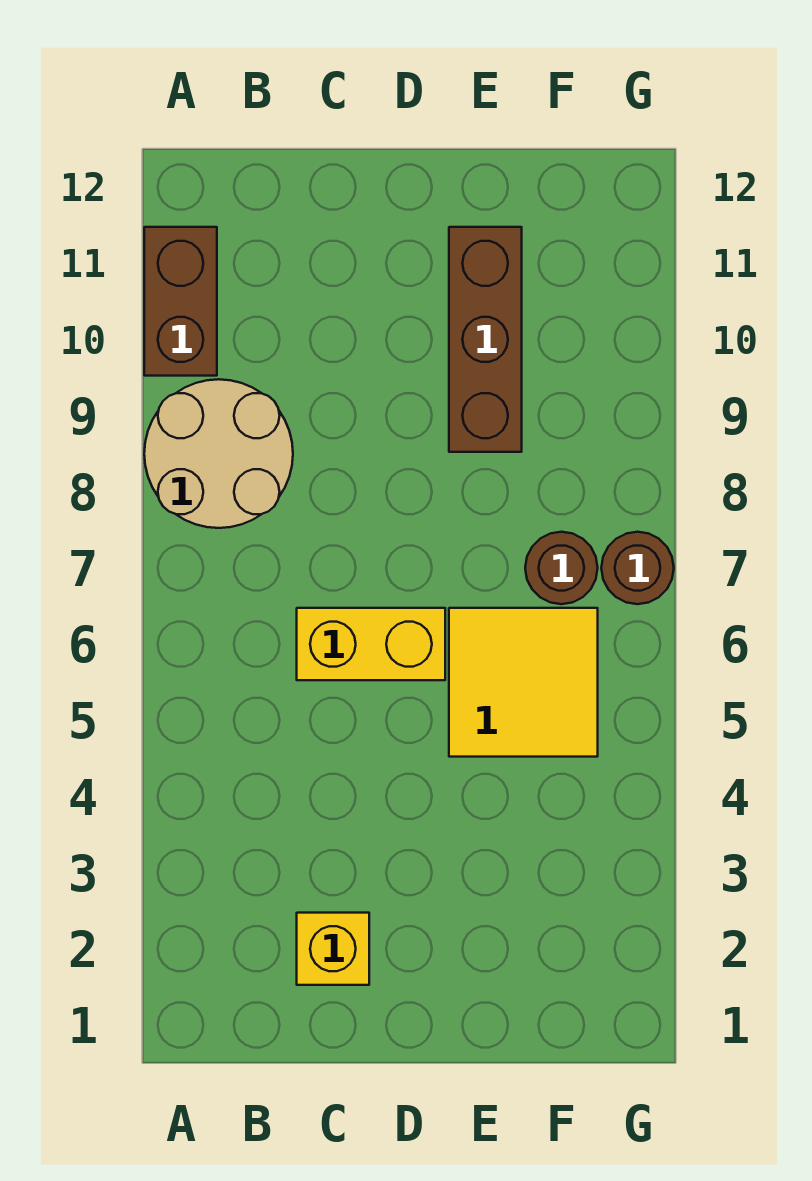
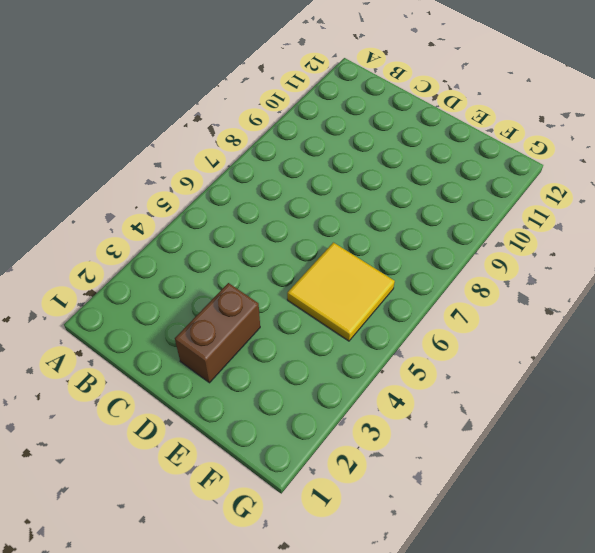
brown brick D2:D3 level 1 -> brown brick A10:A11 level 1
none -> tan round brick A8:B9 level 1
none -> yellow brick C2 level 1

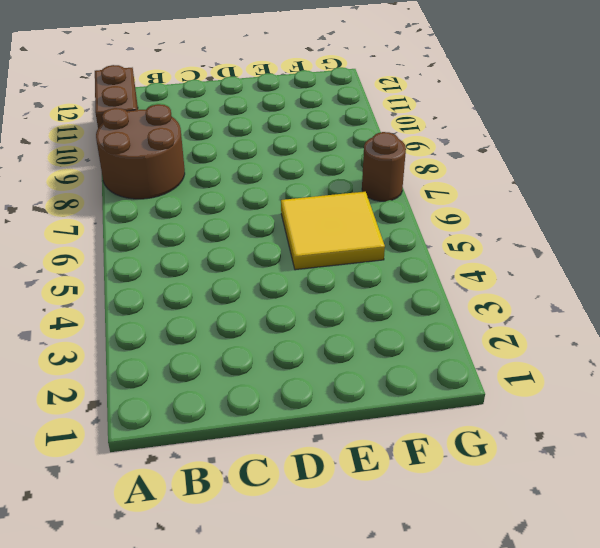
brown round brick A8:B9 level 1 -> tan round brick A8:B9 level 1
none -> yellow brick C2 level 1
none -> yellow brick C6:D6 level 1

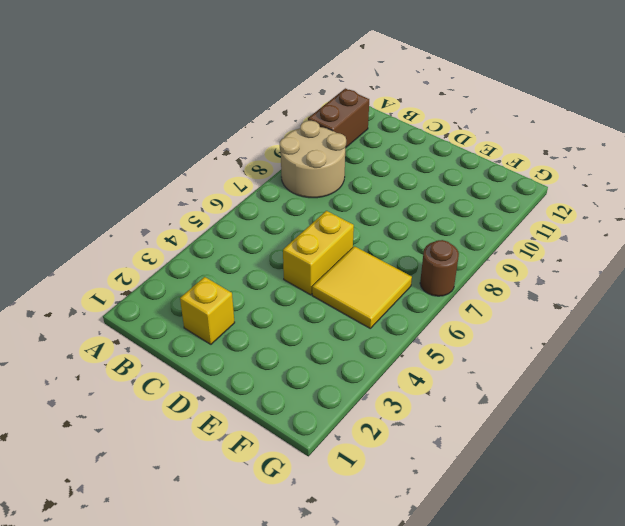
yellow brick D5:D6 level 1 -> yellow brick C6:D6 level 1
none -> brown brick E9:E11 level 1
none -> brown round brick F7 level 1

